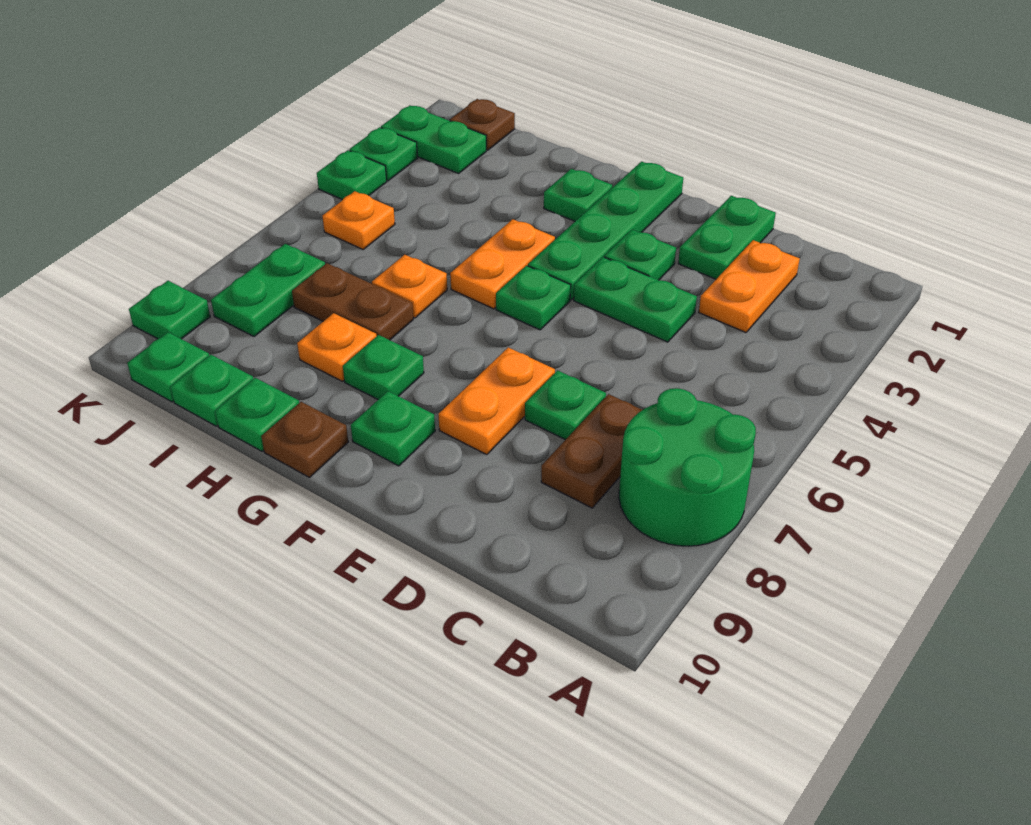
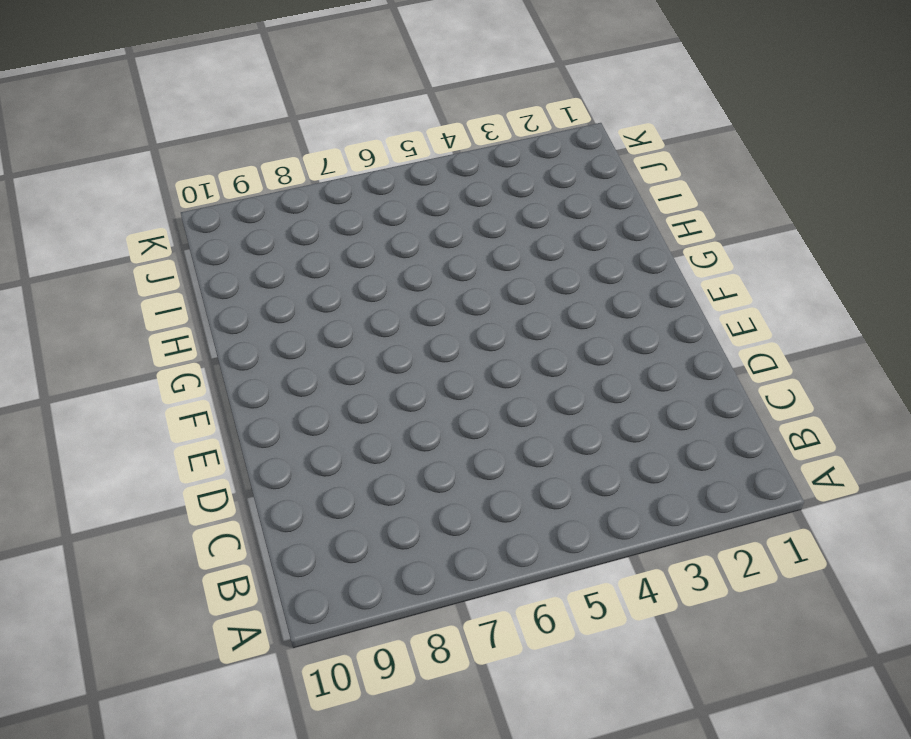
none -> green round brick A7:B8 level 1
none -> orange plate C2:C3 level 1
none -> brown plate C7:C8 level 1

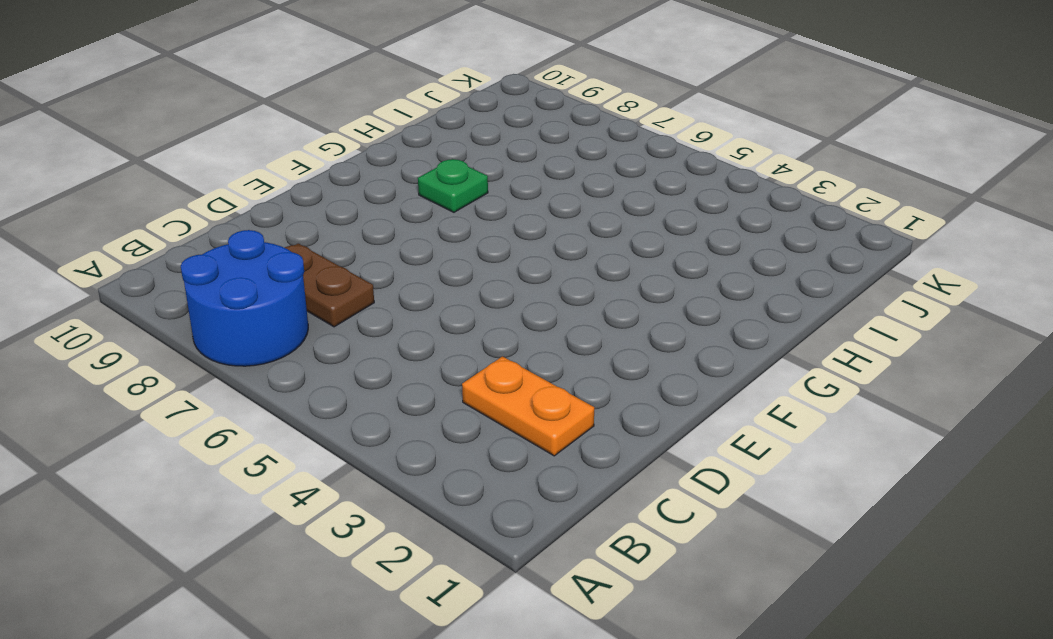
blue round brick A7:B8 level 1 -> green round brick A7:B8 level 1
none -> green plate D1:D2 level 1
none -> green plate D4:E4 level 1
none -> green plate D7 level 1

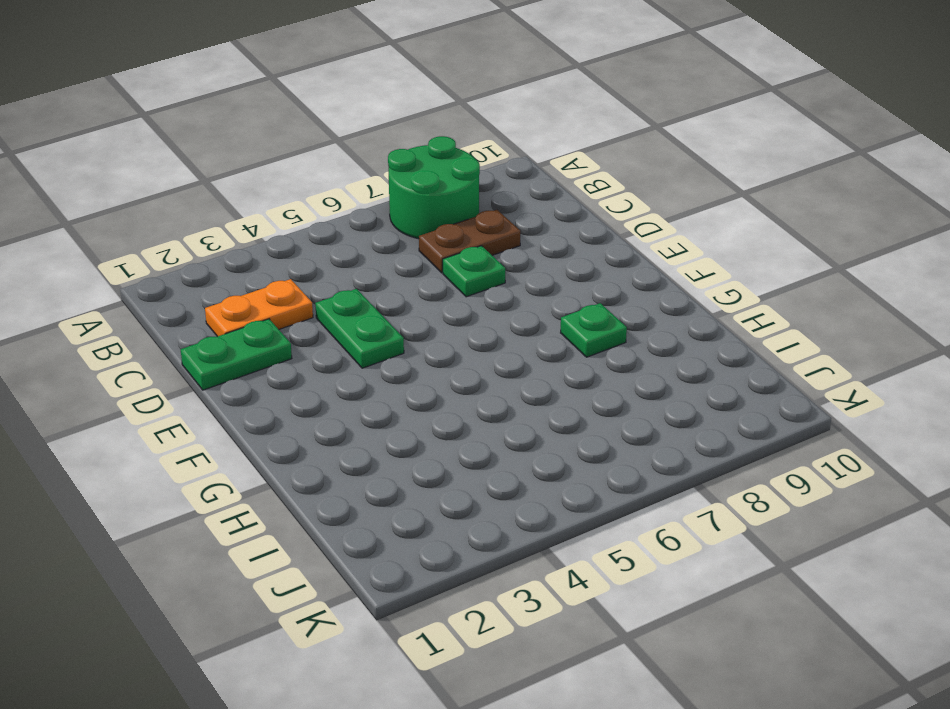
none -> green plate E3 level 1
none -> orange plate E7:E8 level 1
none -> green plate F1:F4 level 1

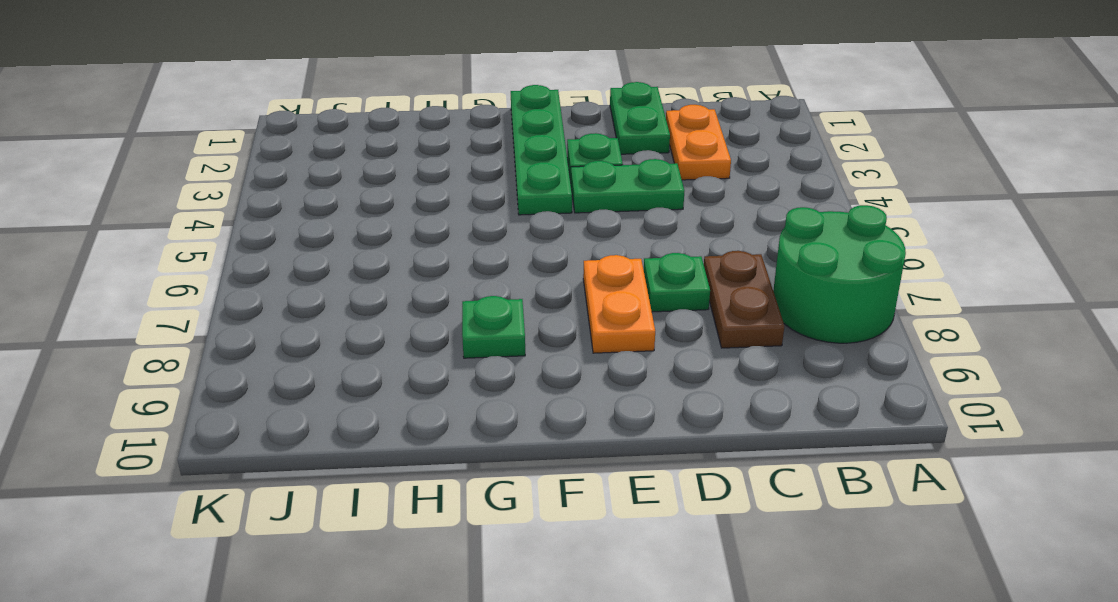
none -> green plate F5 level 1
none -> green plate F9 level 1
none -> green plate G2 level 1

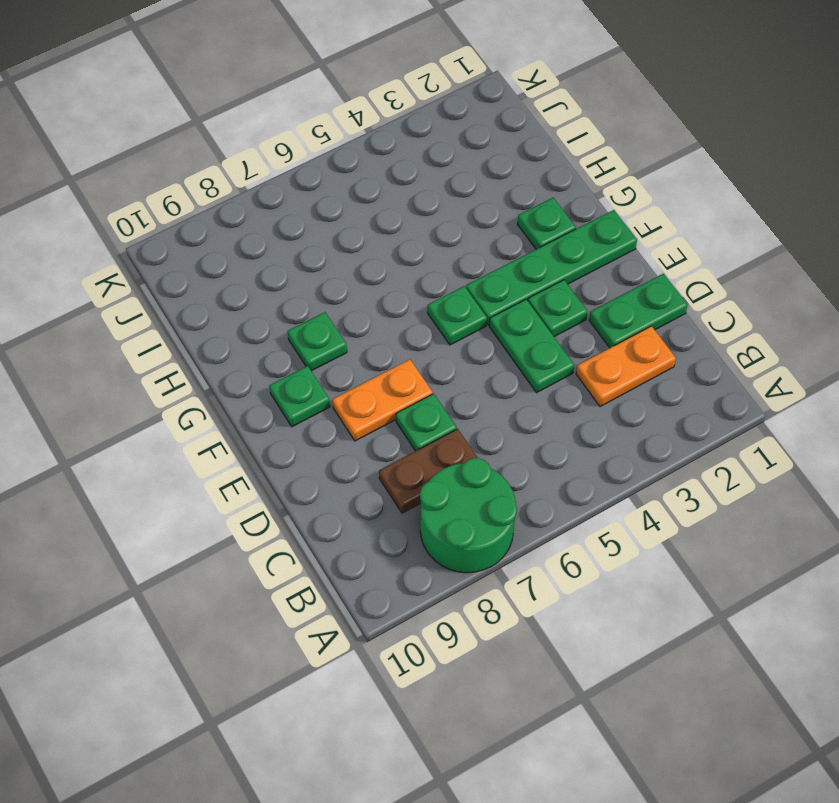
none -> orange plate G4:G5 level 1
none -> brown plate G10 level 1
none -> orange plate H6 level 1

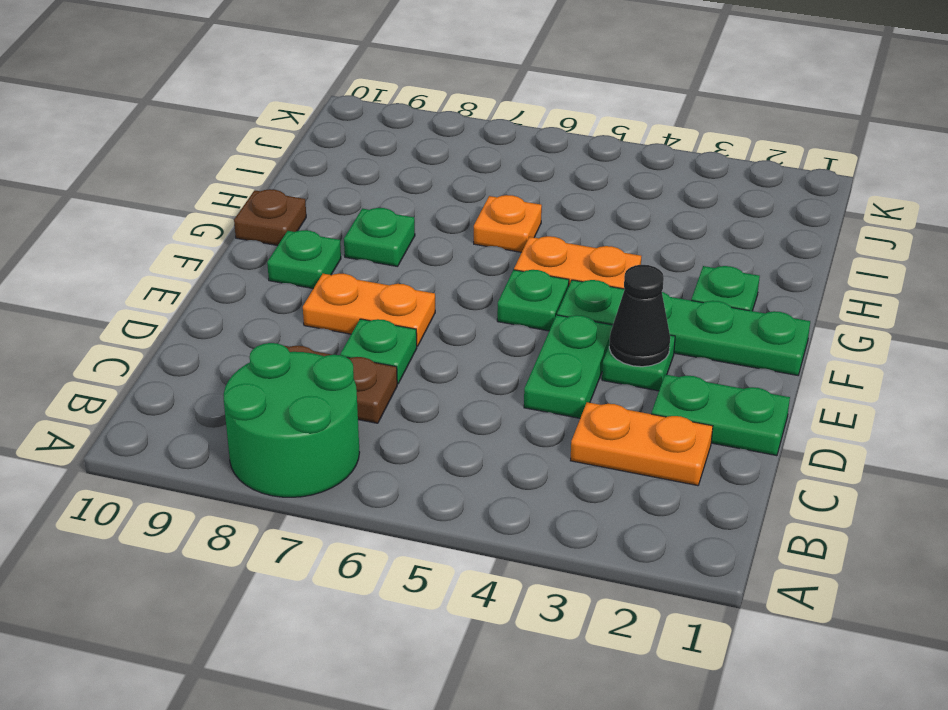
black cone E3 level 2 -> none
none -> brown plate H7:I7 level 1
none -> orange plate H8 level 1
none -> green plate H10 level 1

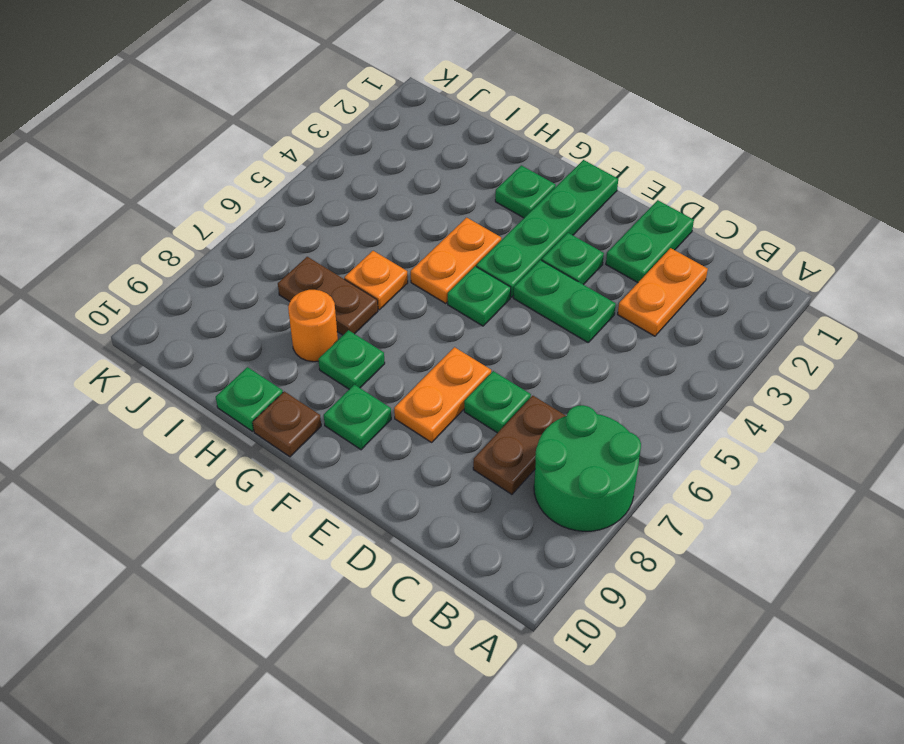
orange round brick H8 level 1 -> orange plate H8 level 1
none -> green plate I10 level 1
none -> brown plate J1 level 1
none -> green plate J2:K2 level 1

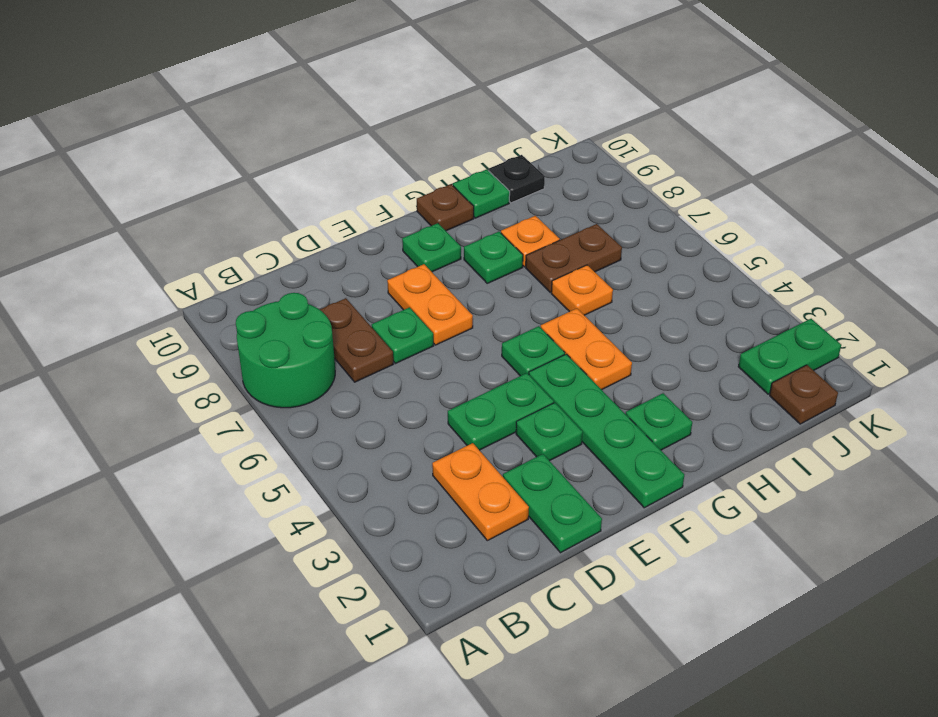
black plate I10 level 1 -> green plate I10 level 1
none -> orange plate J5 level 1
none -> green plate J7:J8 level 1
none -> green plate J10 level 1

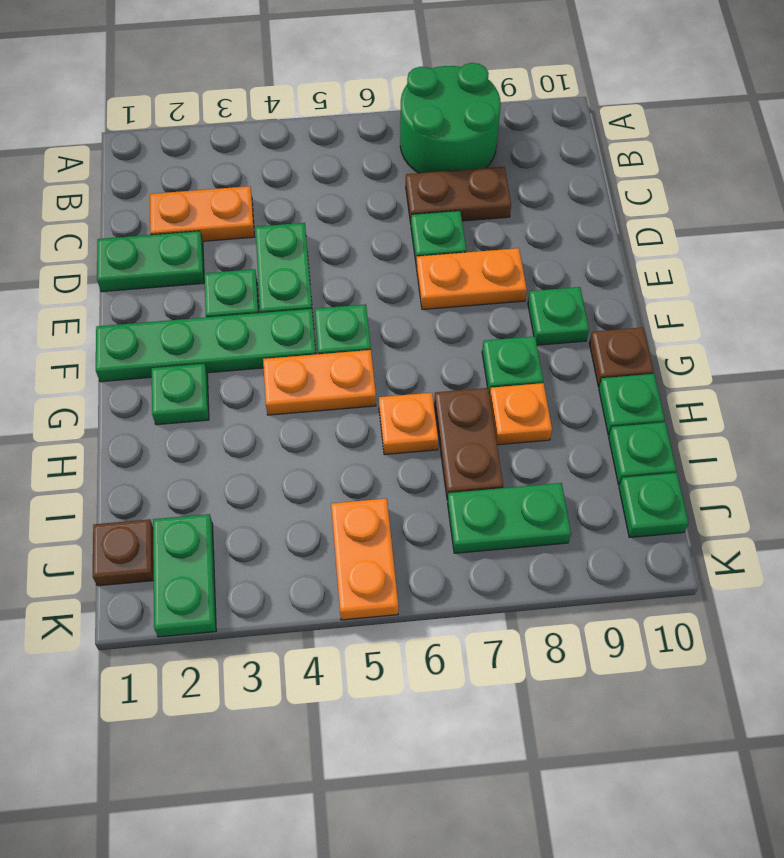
orange plate J5:K5 level 1 -> orange plate J5 level 1
none -> green plate K3 level 1
none -> green plate K4 level 1
none -> green plate K9 level 1

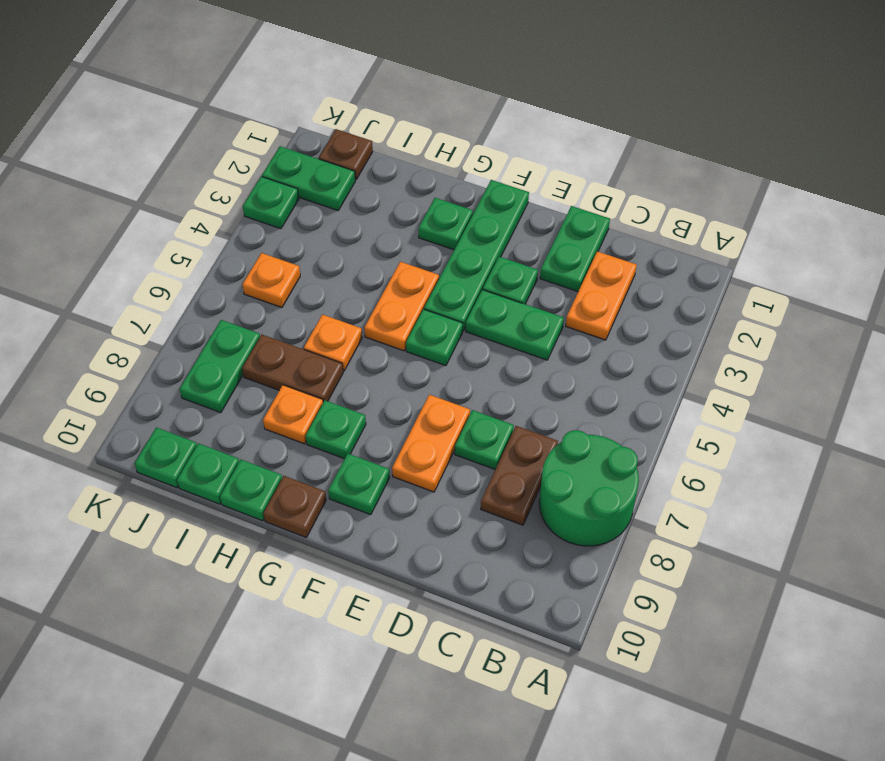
none -> green plate K4 level 1
none -> green plate K9 level 1

